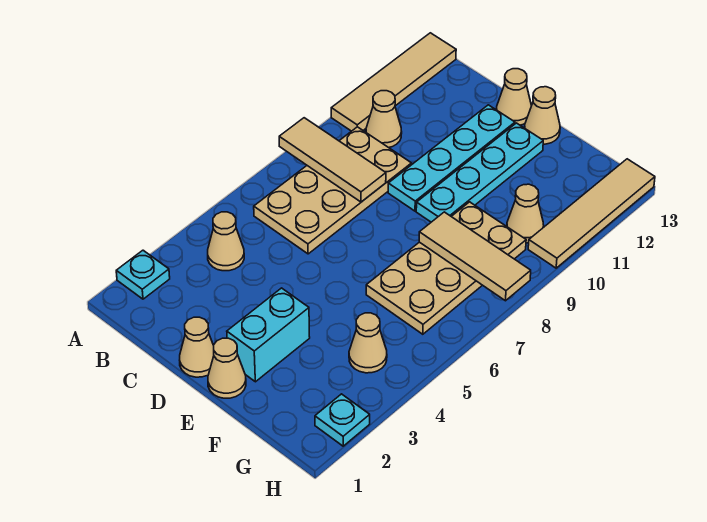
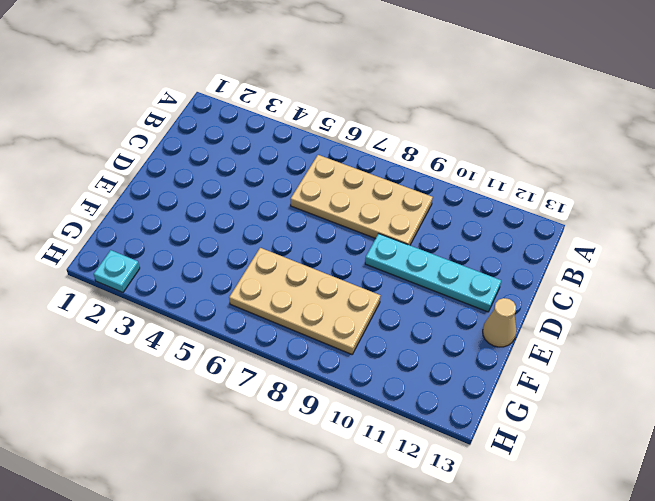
none -> cyan plate A2 level 1
none -> tan tile A10:A13 level 1
none -> tan cone B4 level 1

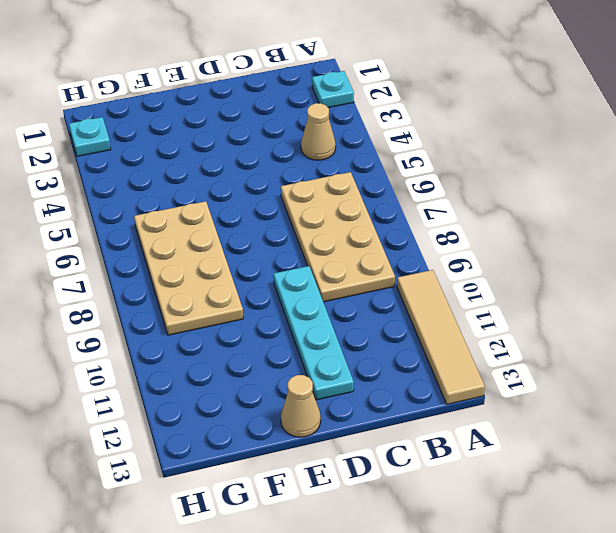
none -> tan cone B10 level 1
none -> tan cone D1 level 1
none -> tan cone D13 level 1

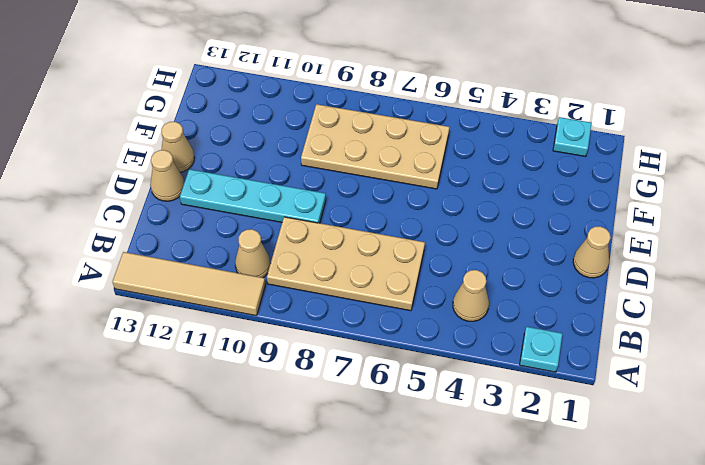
none -> tan cone E1 level 1
none -> cyan brick E2:E3 level 1
none -> cyan plate E9:E12 level 1

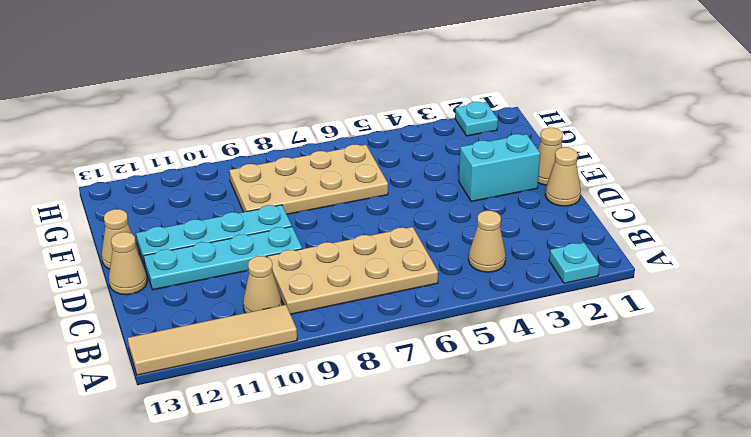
none -> tan cone G4 level 1
none -> tan cone G10 level 1
none -> tan tile H10:H13 level 1

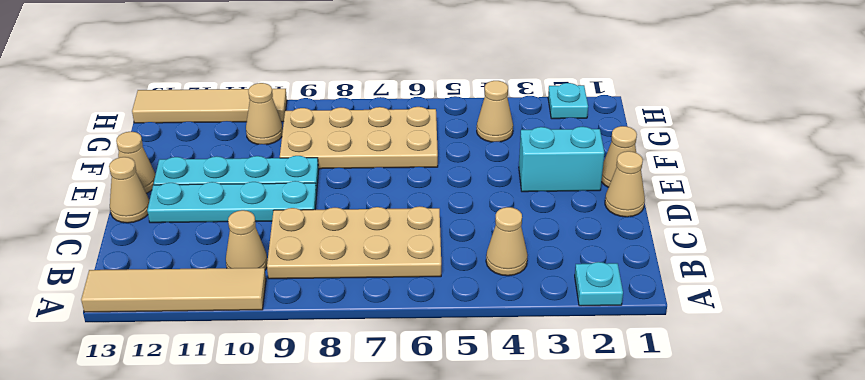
none -> tan tile A8:C8 level 2
none -> tan tile F8:H8 level 2

